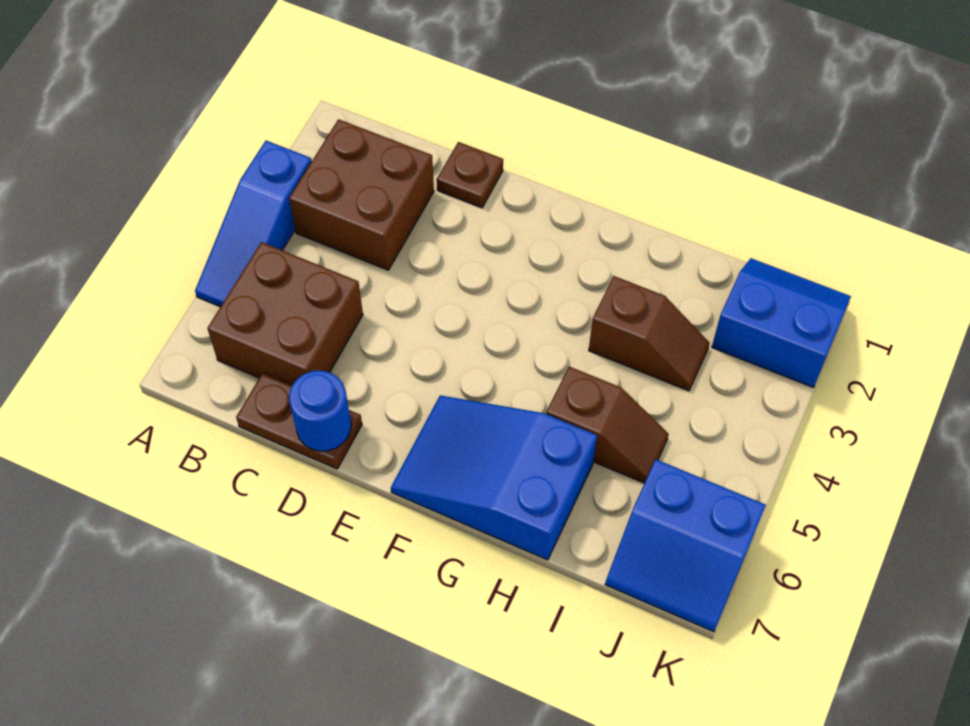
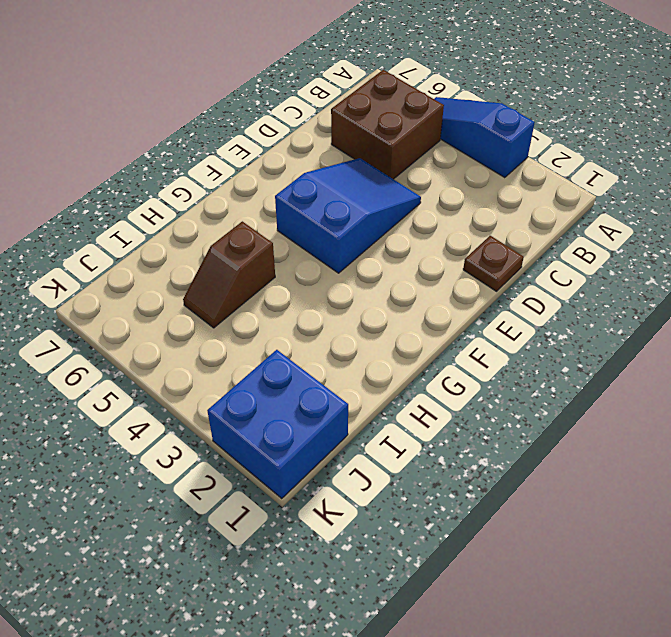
blue slope D4:F5 level 1 top F -> blue slope F6:H7 level 1 top H
blue brick J1:K2 level 1 -> blue slope J1:K2 level 1 top 2
none -> brown brick B2:C3 level 1
none -> brown plate C7:D7 level 1

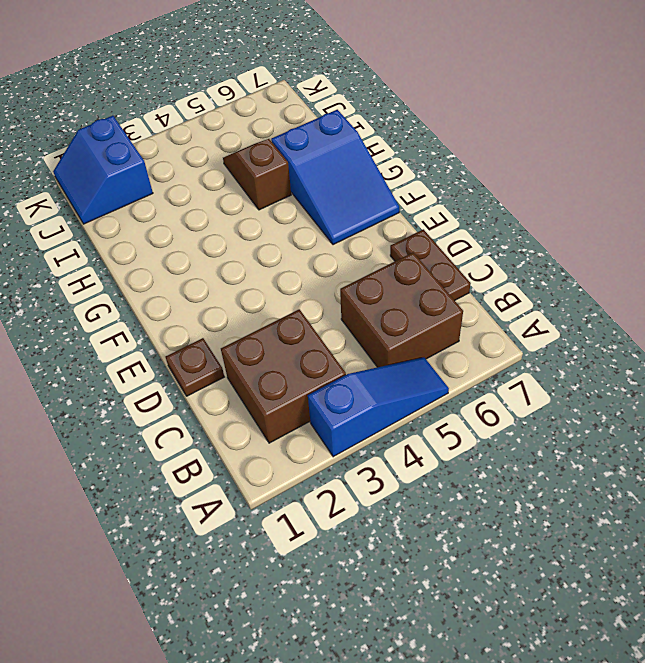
none -> brown slope H3:I3 level 1 top H
none -> blue slope J6:K7 level 1 top 6

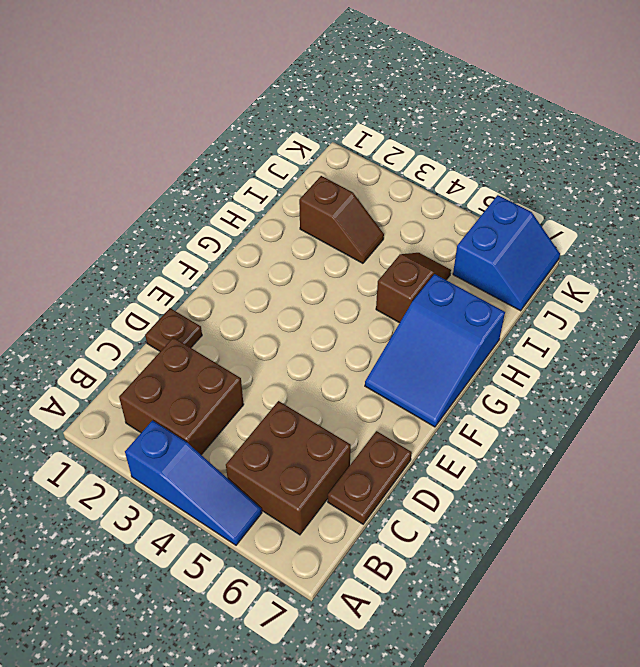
brown slope I2:I3 level 1 top 2 -> brown slope H3:I3 level 1 top H
none -> blue slope J1:K2 level 1 top 2
none -> blue round brick D7 level 2

